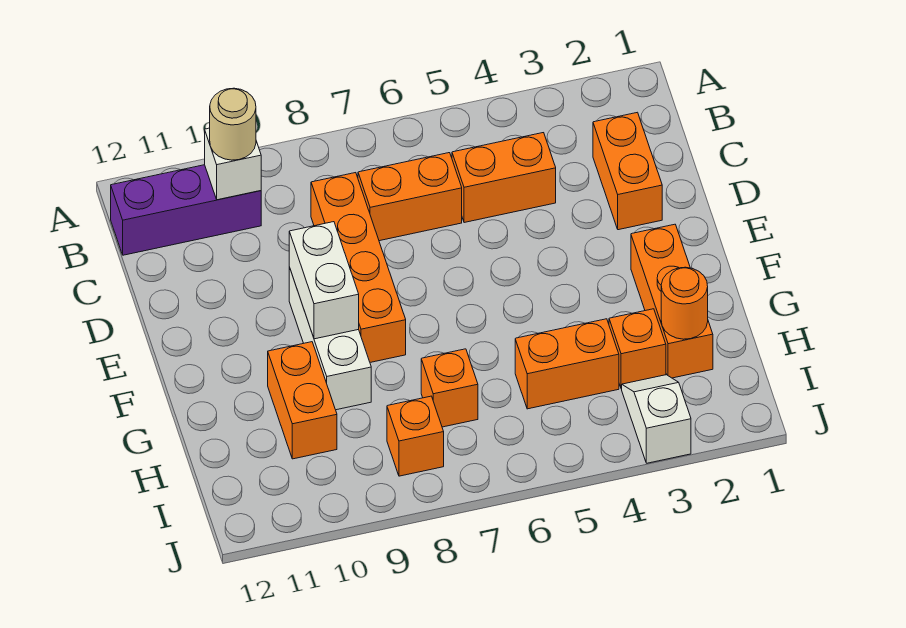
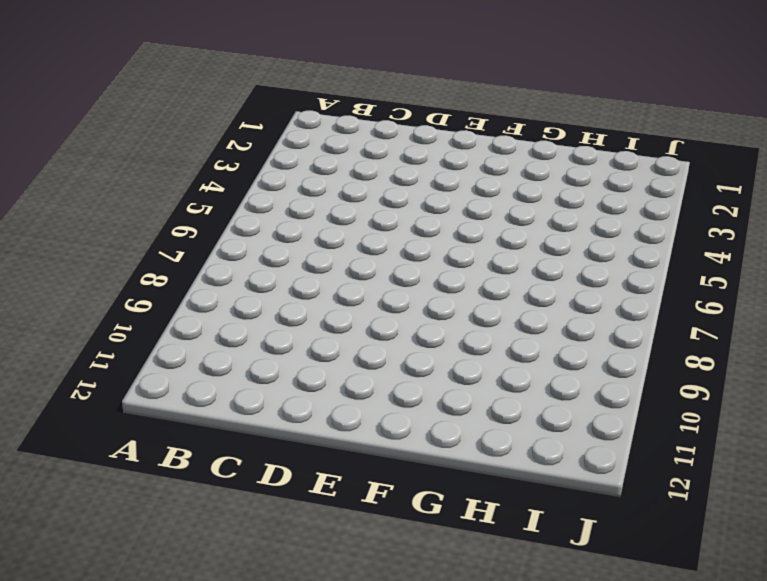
none -> purple brick B10:B12 level 1
none -> orange brick C2:D2 level 1
none -> orange brick C4:C5 level 1

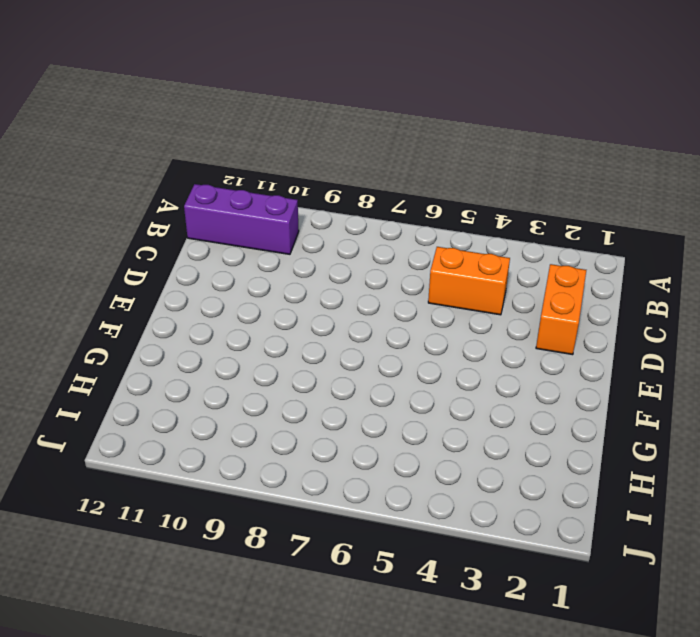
none -> orange brick C6:C7 level 1
none -> orange brick C8:F8 level 1
none -> white brick E9:G9 level 1

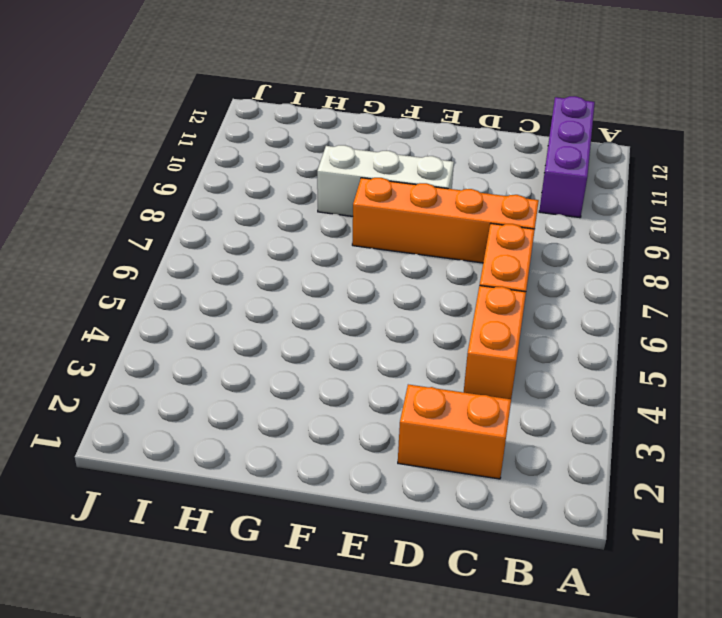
none -> orange brick F2:H2 level 1
none -> orange brick G10:H10 level 1
none -> orange brick H3 level 1

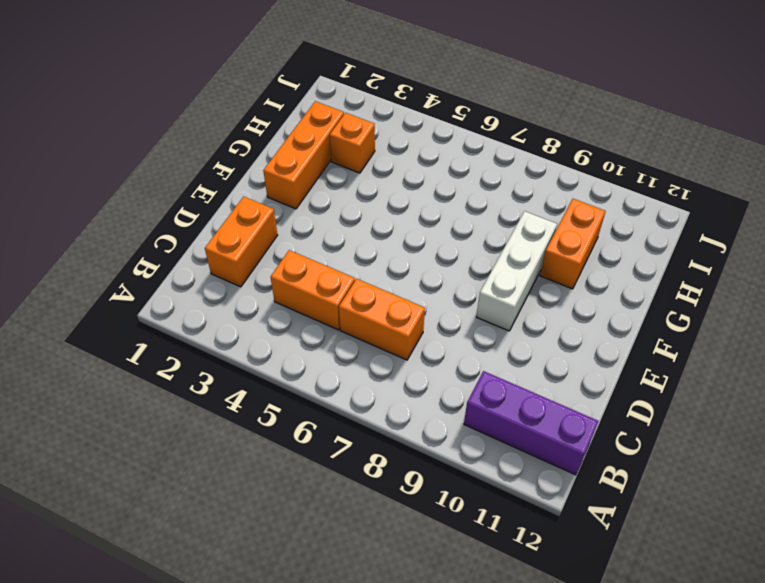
none -> orange brick C8:F8 level 1
none -> orange brick H4:H5 level 1
none -> orange brick H7 level 1

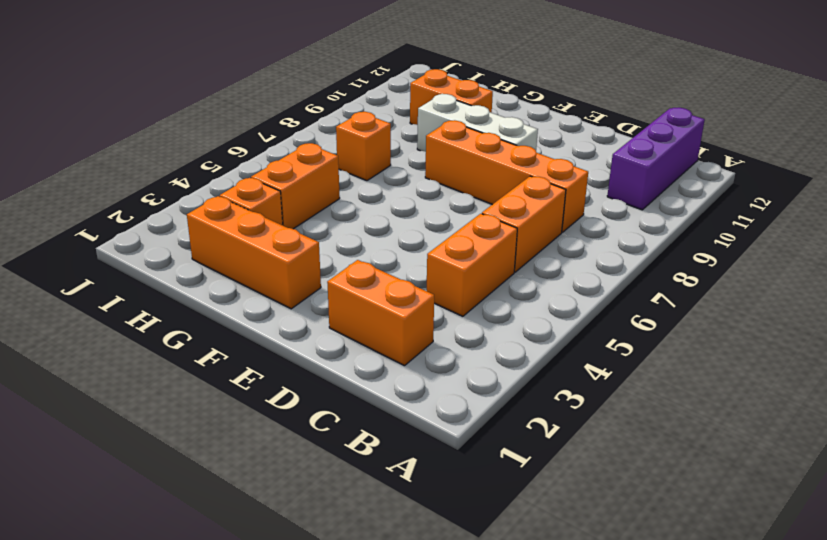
none -> white slope I3:J3 level 1 top J
none -> orange brick I8 level 1
none -> white brick B10 level 2

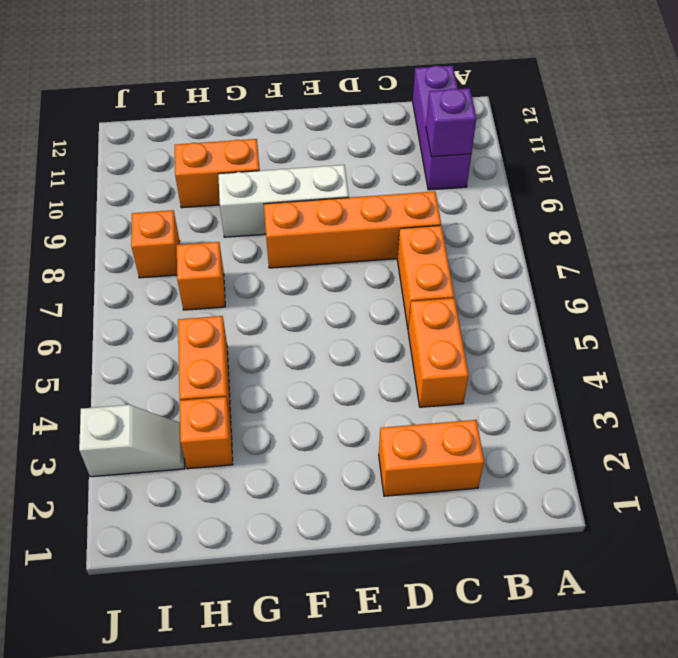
purple brick B10 level 2 -> white brick B10 level 2
none -> orange brick F2:H2 level 1
none -> white brick E9:F9 level 2
none -> orange round brick H2 level 2

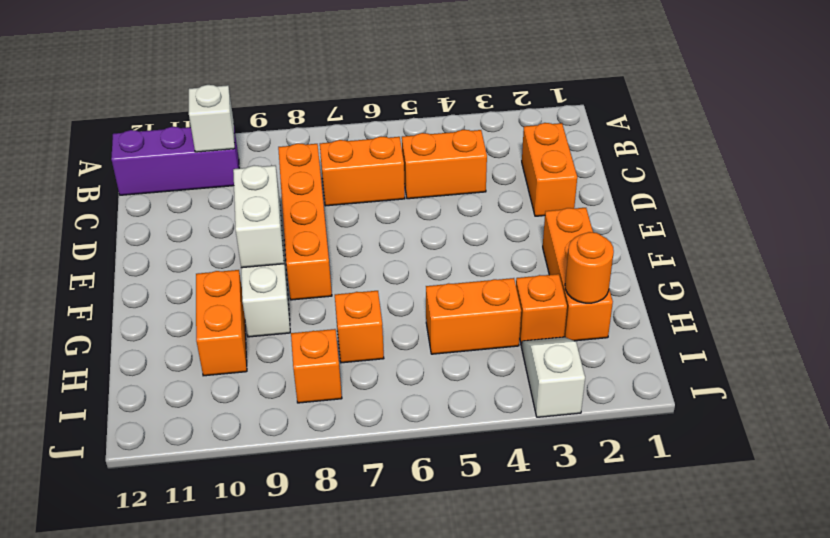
none -> tan round brick B10 level 3

